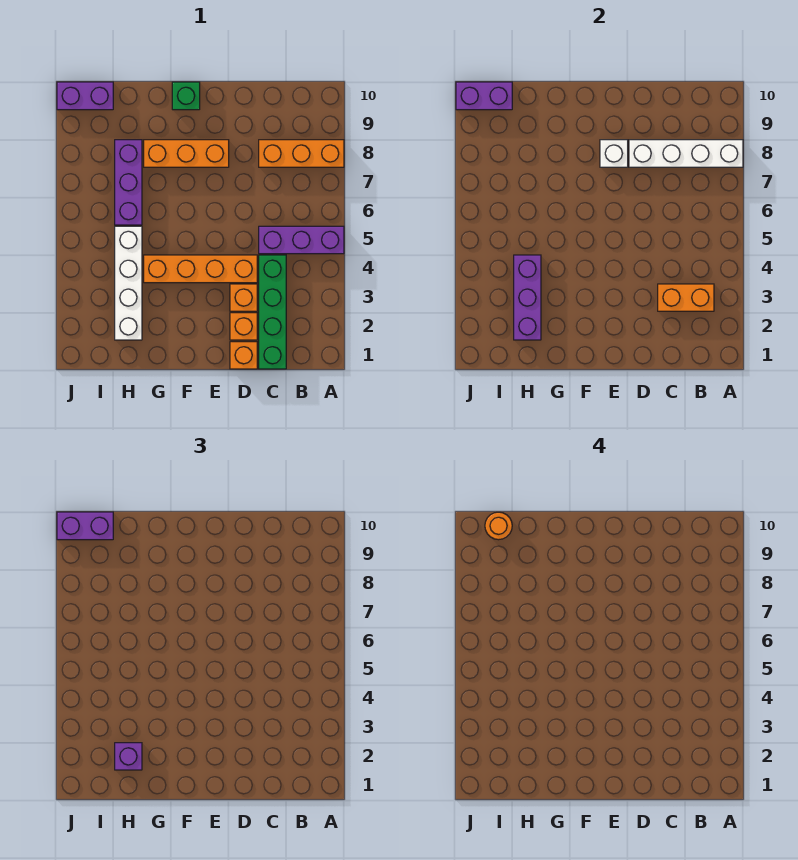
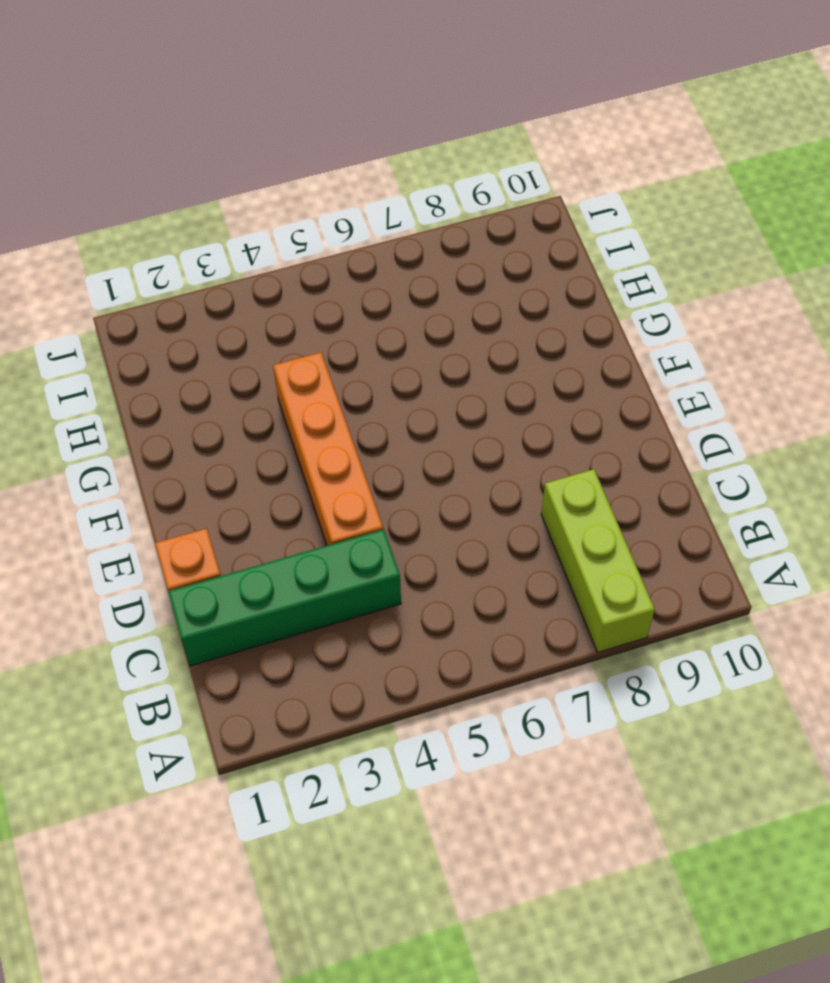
lime brick A8:C8 level 1 -> orange brick A8:C8 level 1
none -> purple brick A5:C5 level 1
none -> orange brick D2 level 1
none -> orange brick D3 level 1

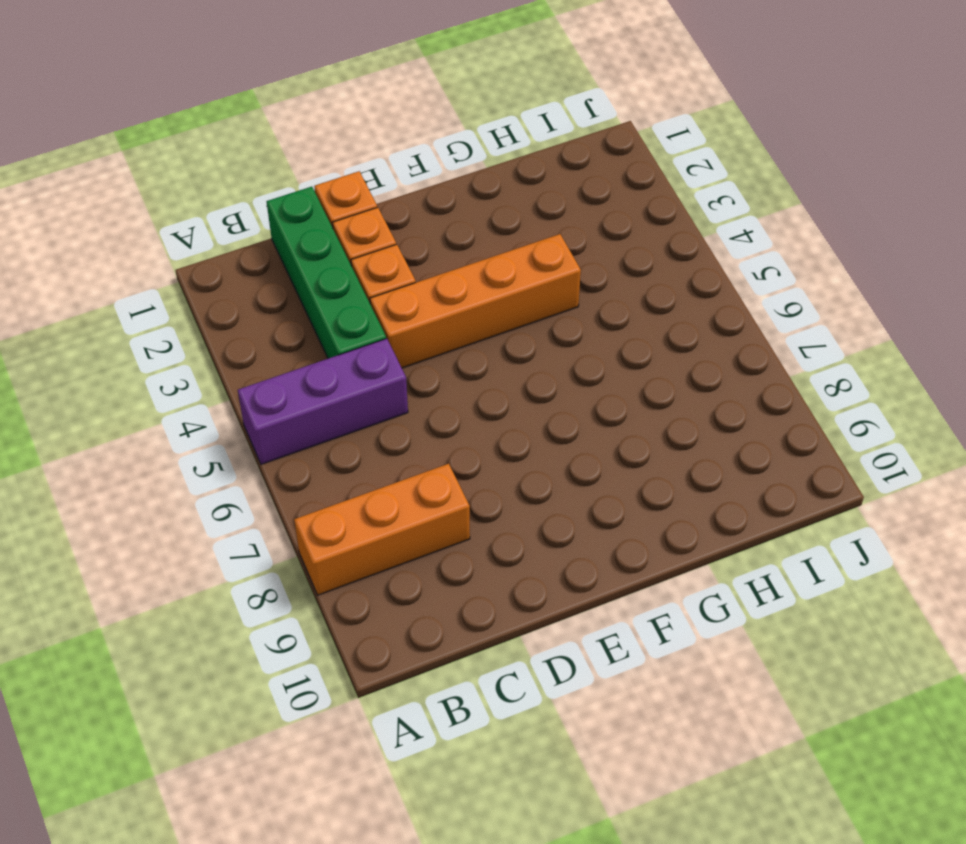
none -> orange brick E8:G8 level 1
none -> green brick F10 level 1
none -> white brick H2:H5 level 1

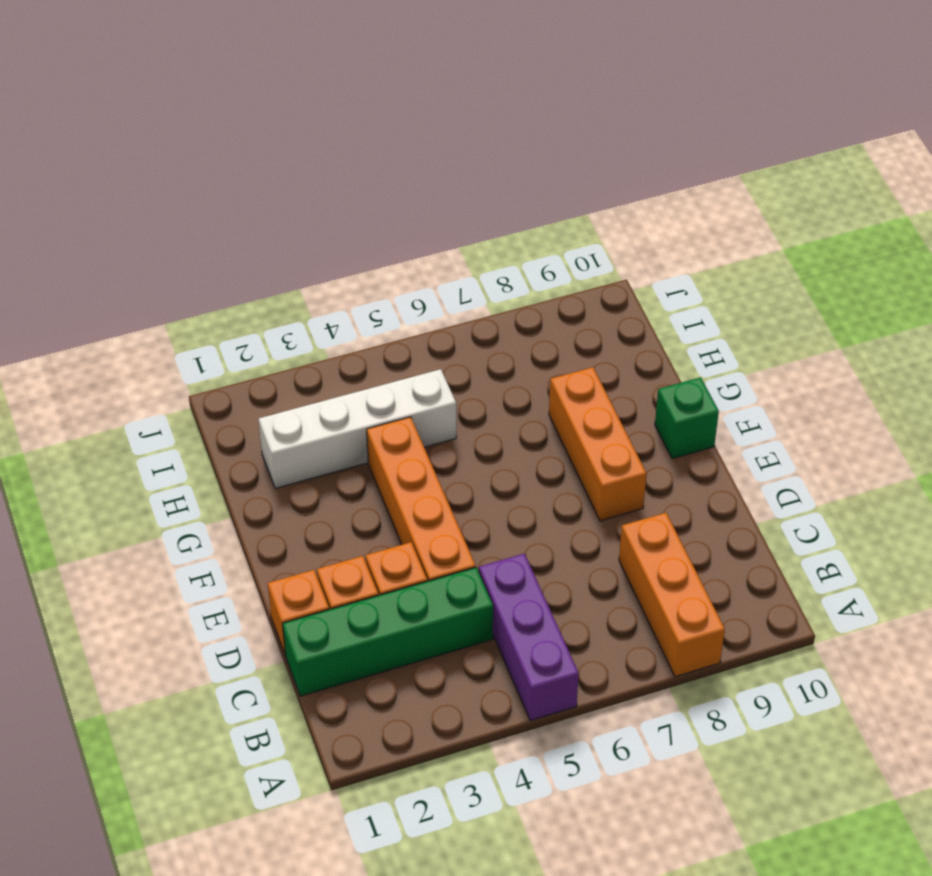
none -> purple brick H6:H8 level 1
none -> purple brick I10:J10 level 1
none -> white brick A8:D8 level 2

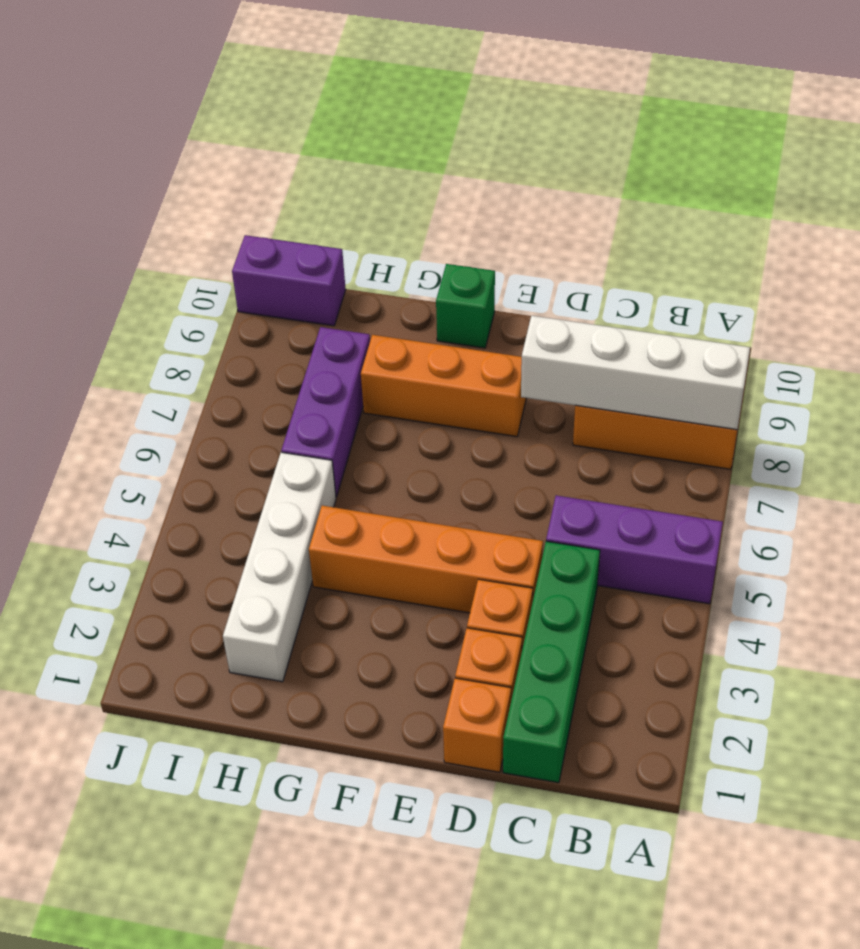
none -> orange brick B3:C3 level 2
none -> white brick E8 level 2
none -> purple brick H2:H4 level 2

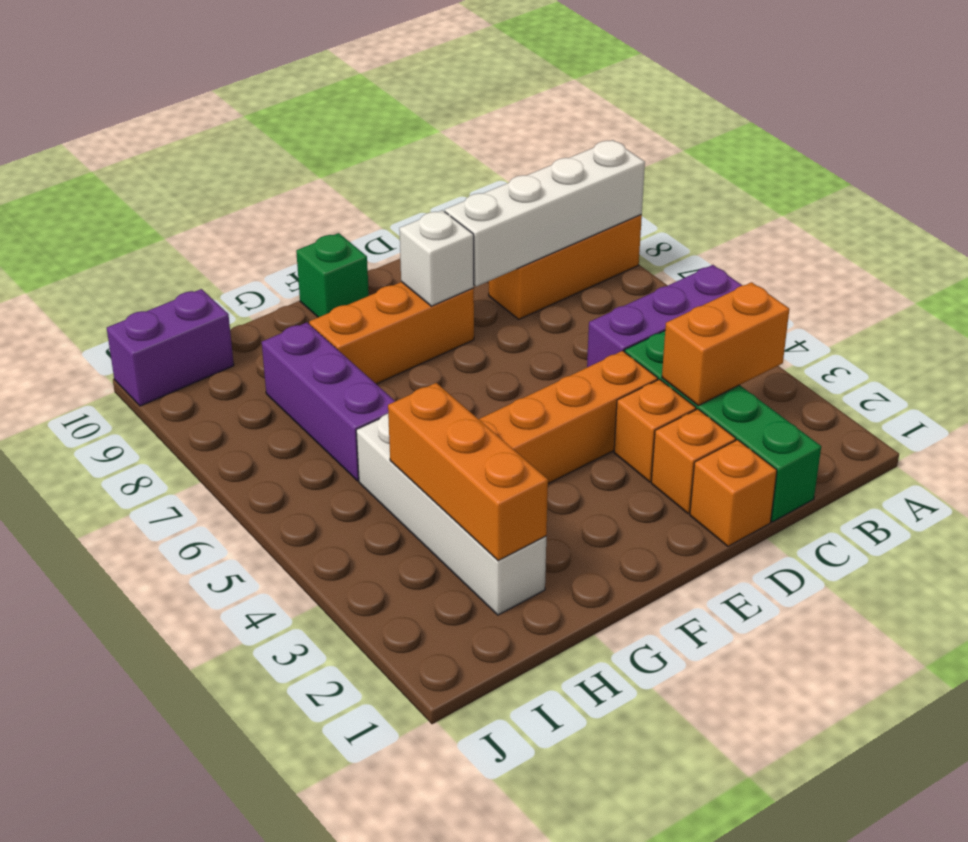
orange brick H2:H4 level 2 -> purple brick H2:H4 level 2
none -> purple brick I10:J10 level 2
none -> purple brick H2 level 3
none -> purple brick I10:J10 level 3

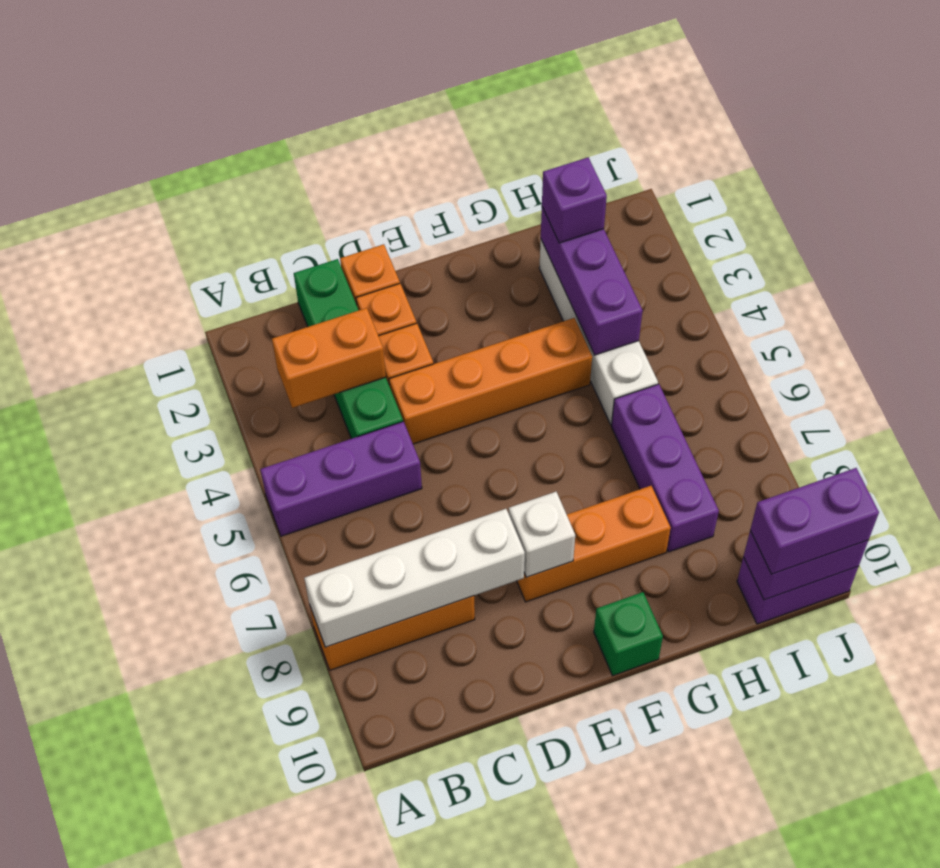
none -> orange round brick I10 level 4

